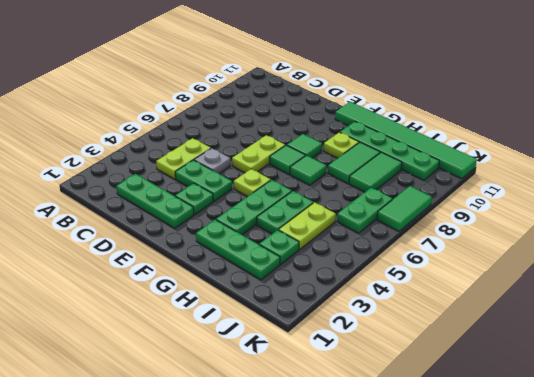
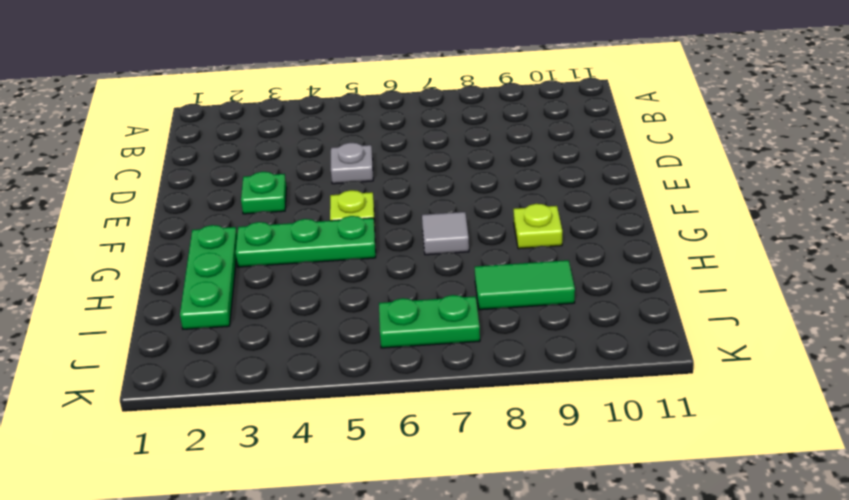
grey tile G7 level 1 -> green tile G7 level 1
none -> green plate C2:E2 level 1
none -> lime plate C4:C5 level 1
none -> green plate D4:E4 level 1

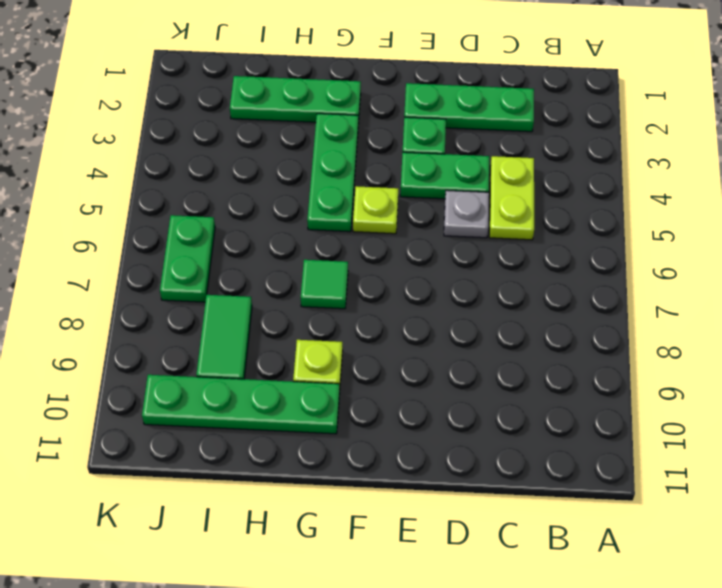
none -> lime plate E6:E7 level 1
none -> green tile F7 level 1
none -> green tile F8 level 1

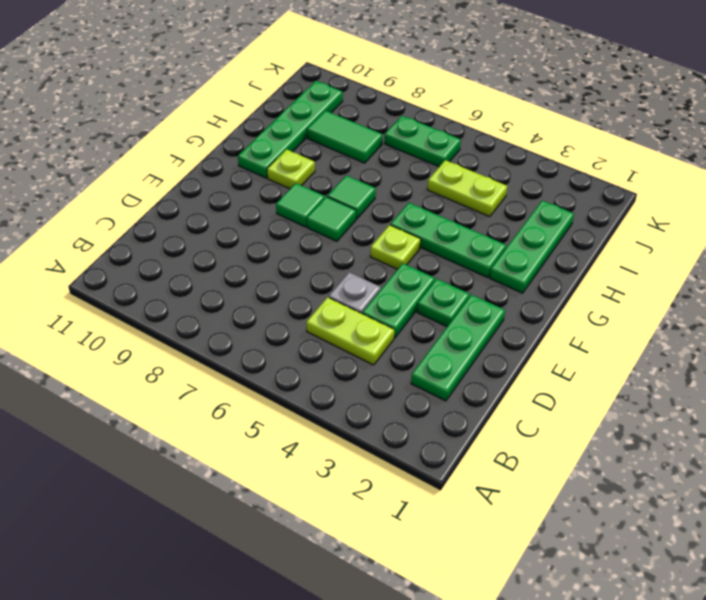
none -> lime plate E6:E7 level 1
none -> green tile F11:K11 level 1
none -> green plate H4:H5 level 1

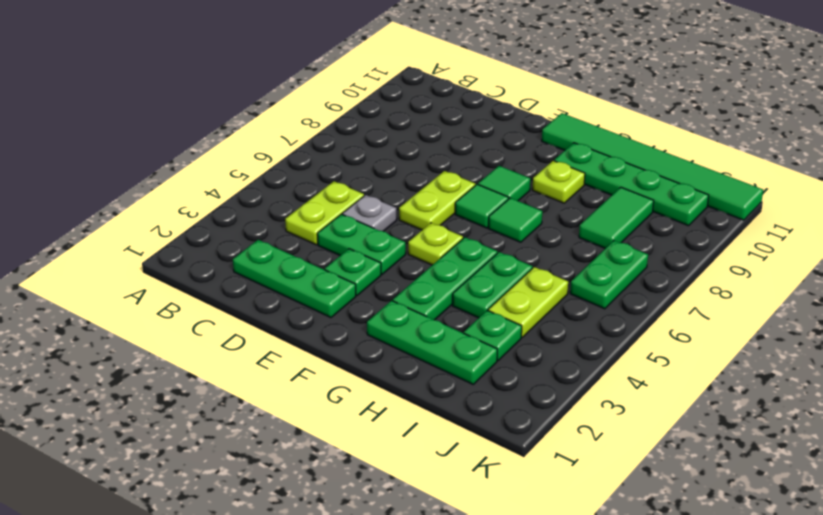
none -> green tile H8:H9 level 1
none -> green tile K7:K8 level 1

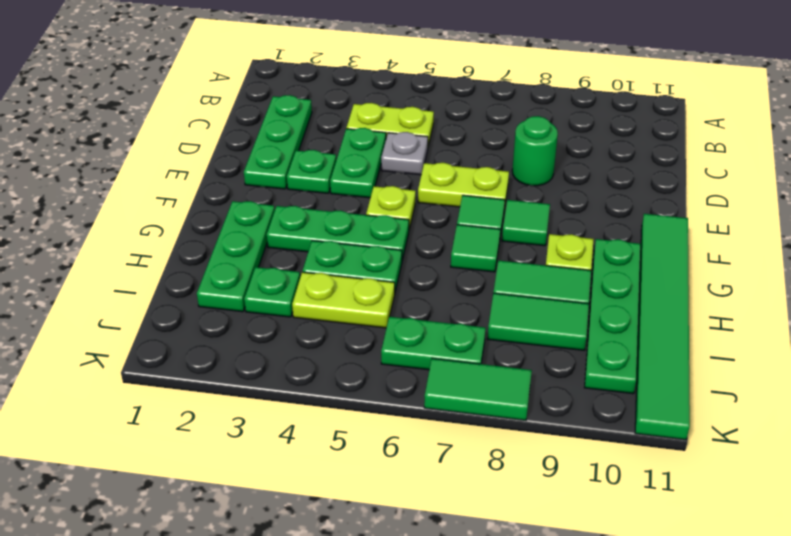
green round brick D8 level 1 -> none

